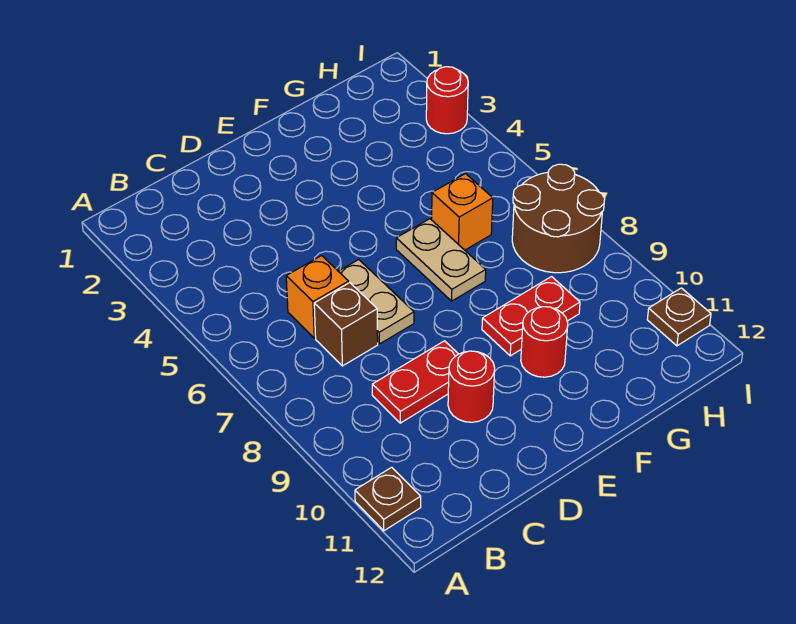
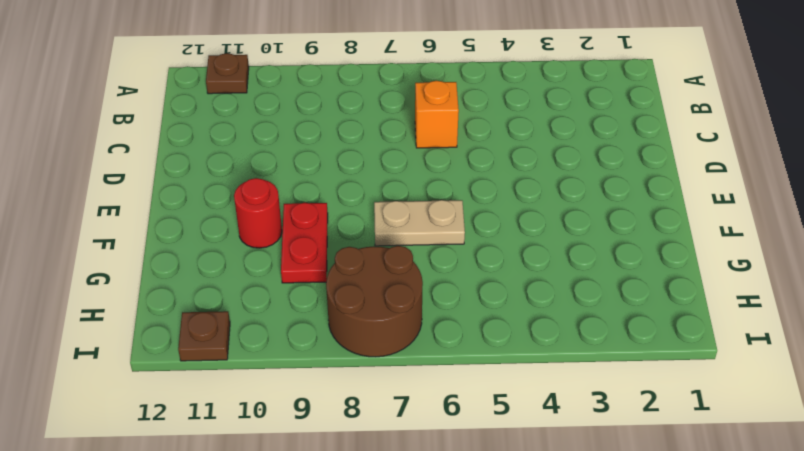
none -> brown brick C7 level 1
none -> red plate C9:D9 level 1
none -> tan plate D6:D7 level 1

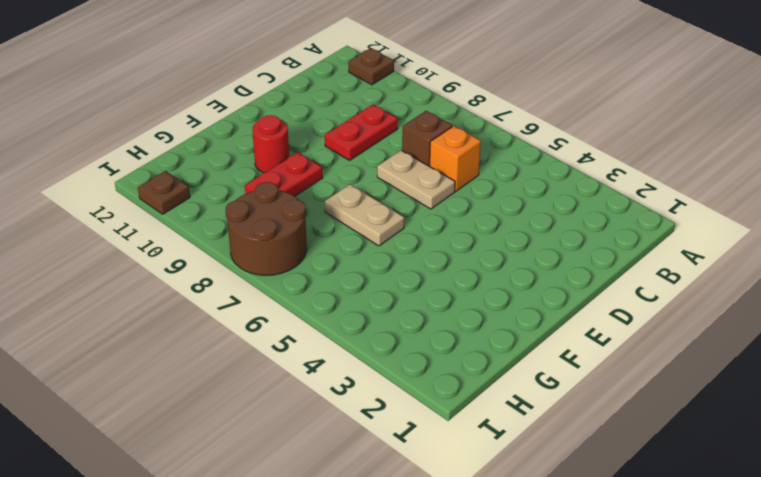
none -> red round brick D10 level 1
none -> orange brick G6 level 1
none -> red round brick I3 level 1

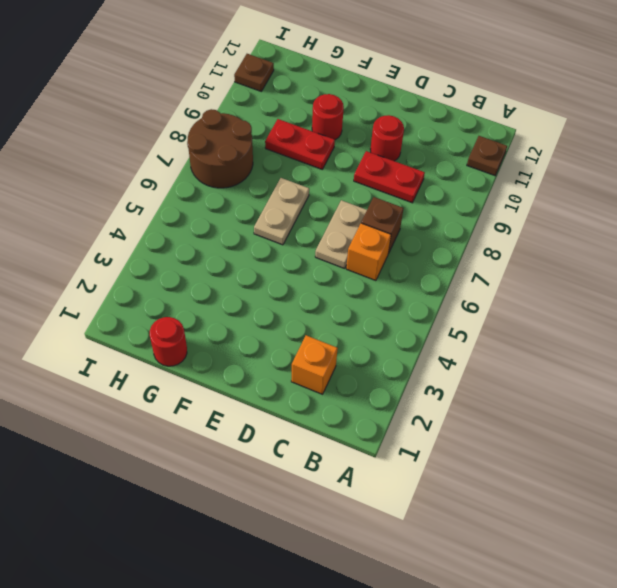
orange brick C2 level 1 -> orange brick G6 level 1
red round brick G1 level 1 -> red round brick I3 level 1

